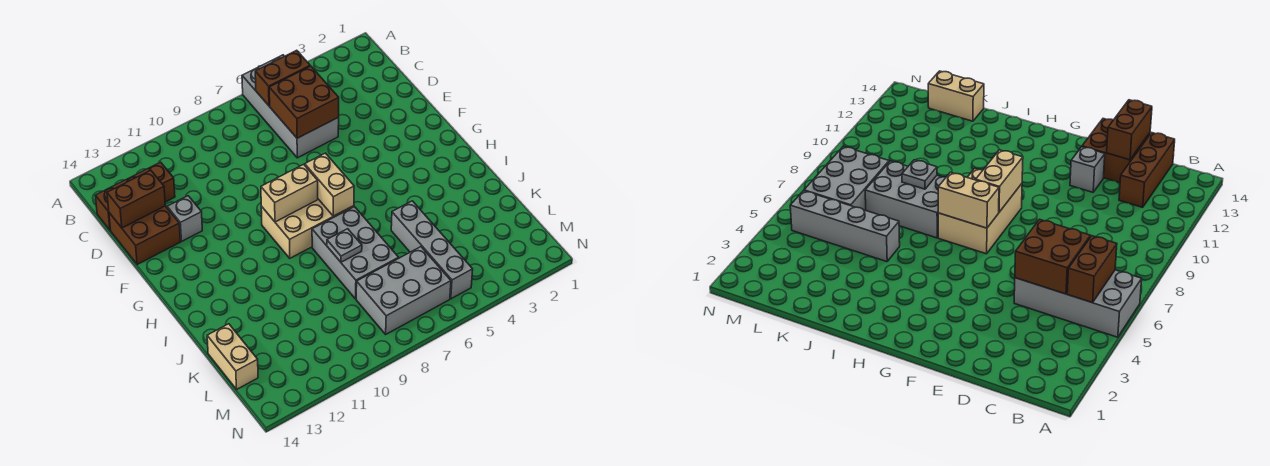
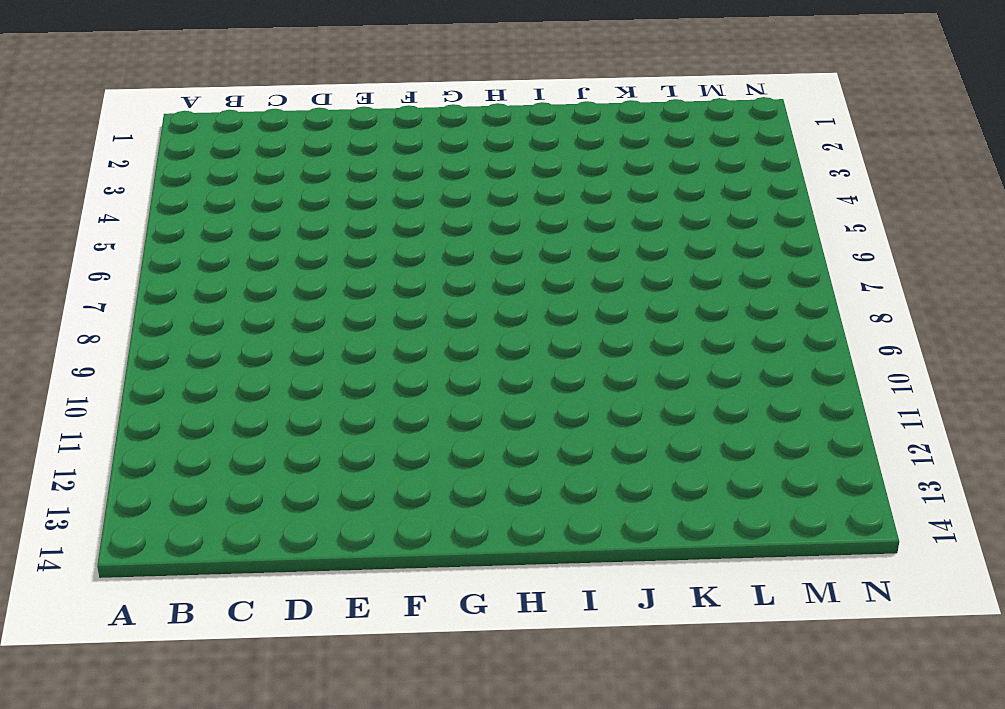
none -> grey brick A5:D6 level 1
none -> brown brick C12:C14 level 1
none -> brown brick D13:E14 level 1

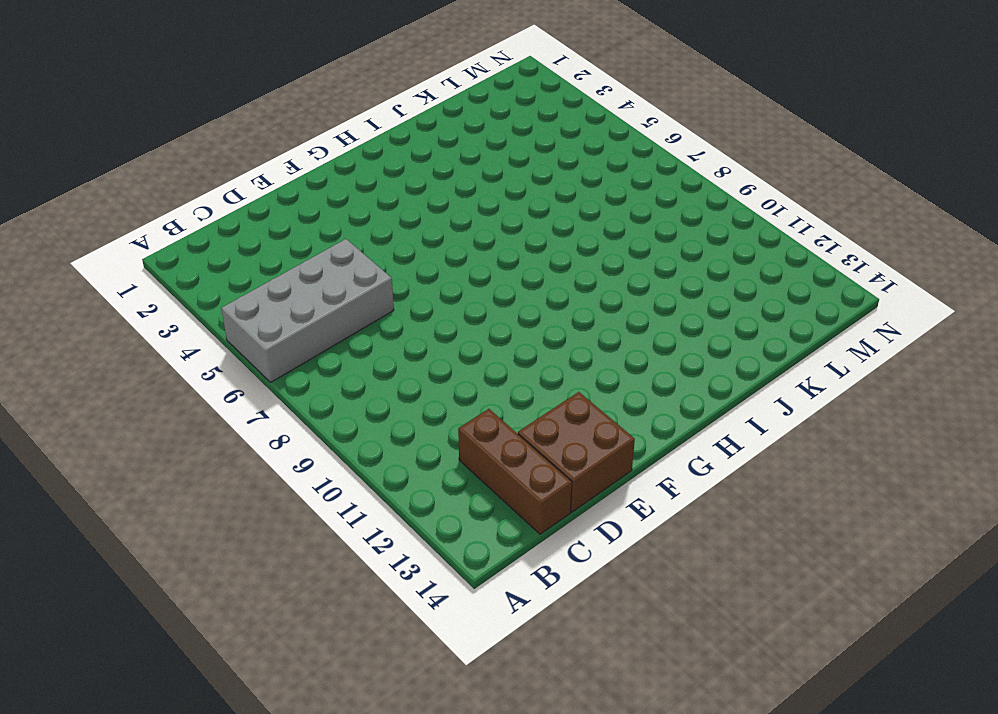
none -> grey brick E12 level 1
none -> tan brick G7:H9 level 1
none -> grey brick I7:K8 level 1

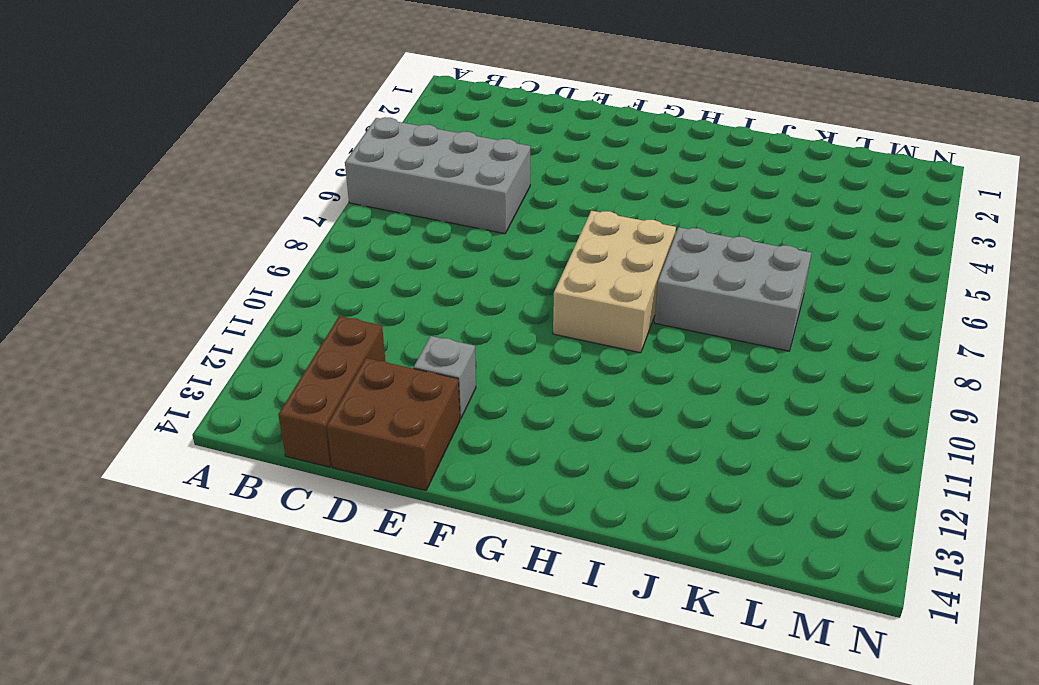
none -> grey brick J5:M5 level 1
none -> tan brick K14:L14 level 1
none -> grey brick L6:M8 level 1

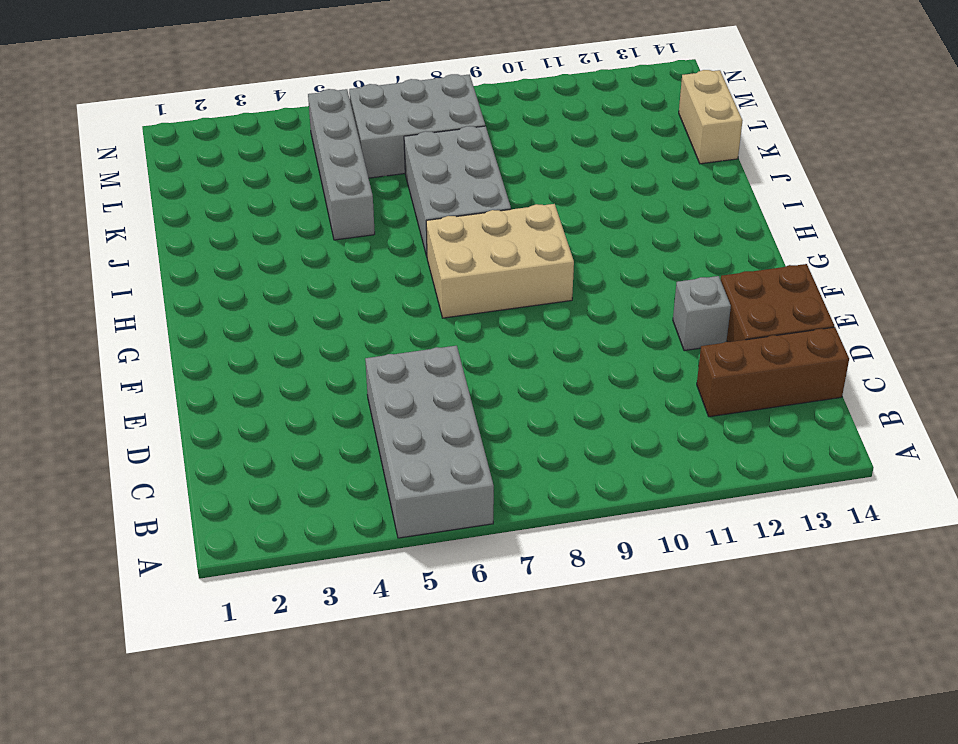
none -> brown brick B5:B6 level 2
none -> brown brick C5:D6 level 2
none -> brown brick D13:D14 level 2

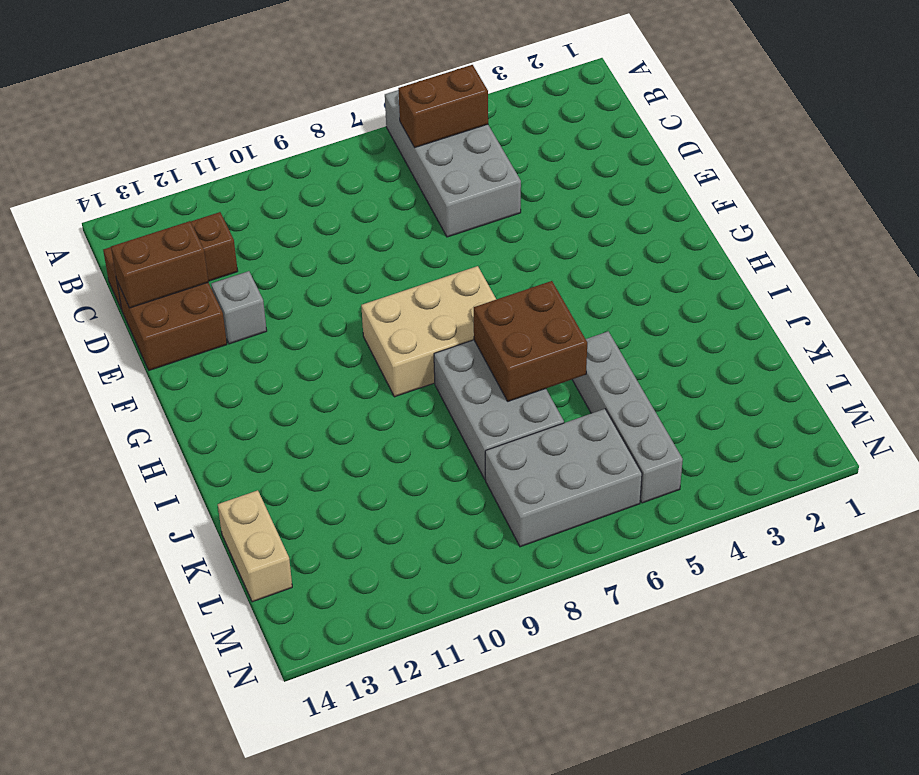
brown brick I6:J7 level 2 -> brown brick C5:D6 level 2
none -> tan brick G7:H7 level 2
none -> tan brick G8:G9 level 2
none -> grey plate J8 level 2

